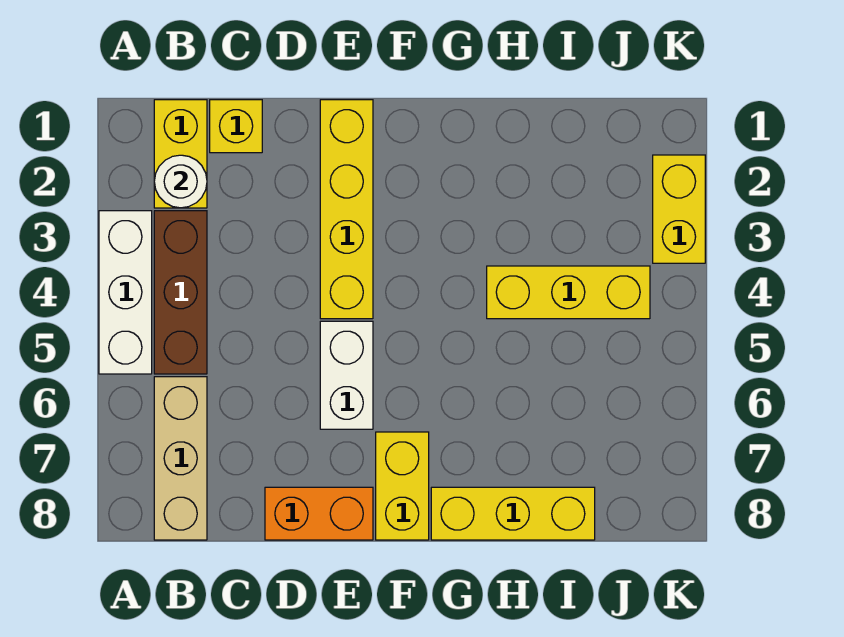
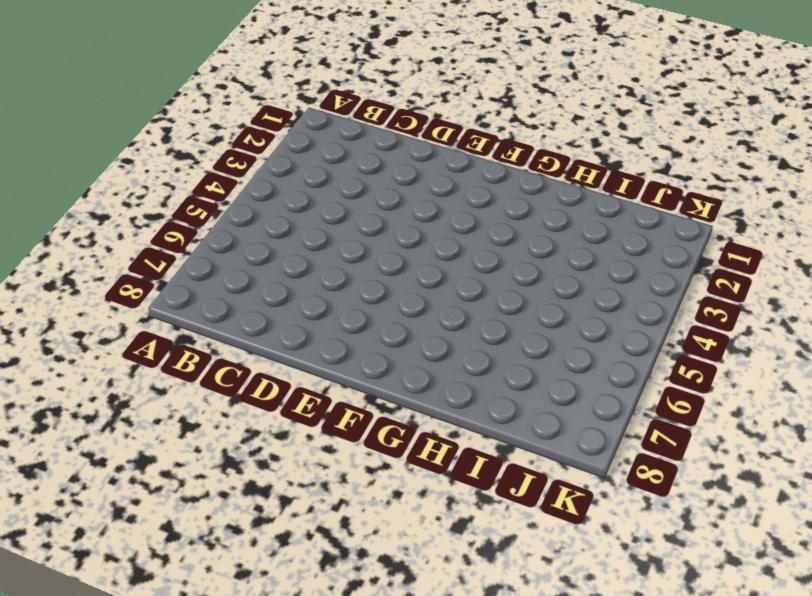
none -> white brick A3:A5 level 1
none -> yellow brick B1:B2 level 1
none -> brown brick B3:B5 level 1

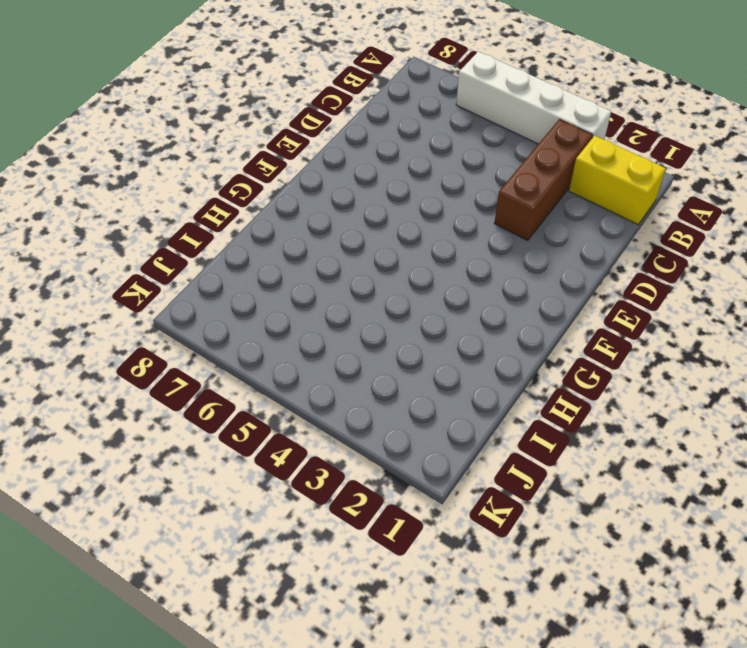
white brick A3:A6 level 1 -> white brick A3:A5 level 1
brown brick B3:D3 level 1 -> brown brick B3:B5 level 1
none -> tan brick B6:B8 level 1
none -> yellow brick C1 level 1
none -> orange brick D8:E8 level 1

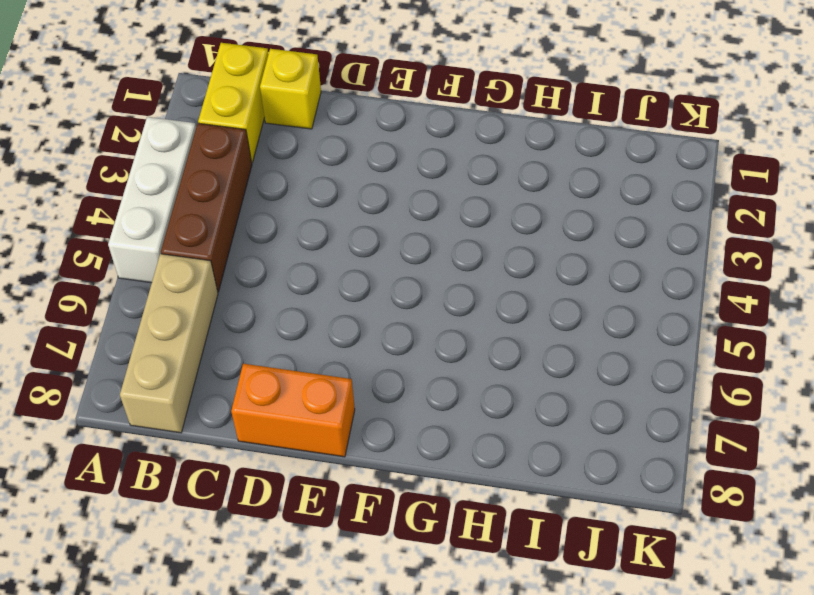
none -> yellow brick E1:E4 level 1
none -> white brick E5:E6 level 1
none -> yellow brick F7:F8 level 1

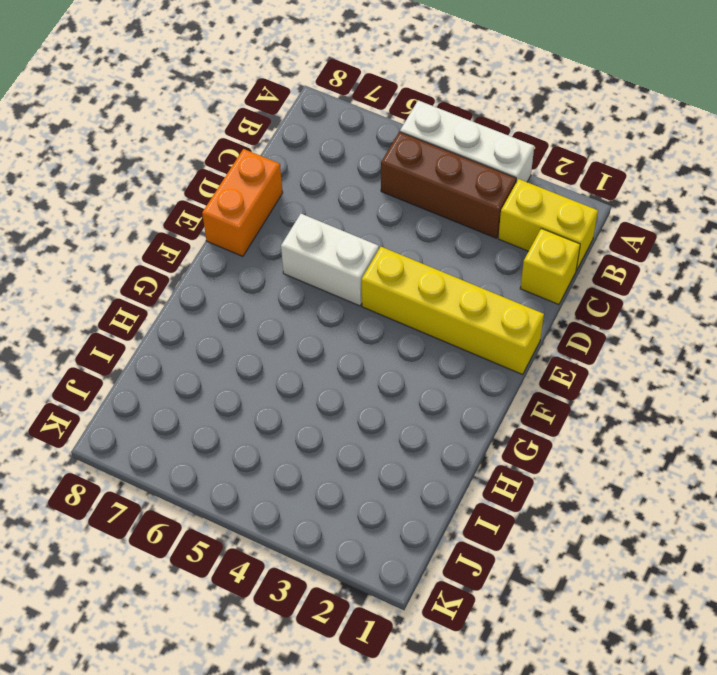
none -> tan brick B6:B8 level 1
none -> yellow brick F7:F8 level 1
none -> yellow brick G8:I8 level 1

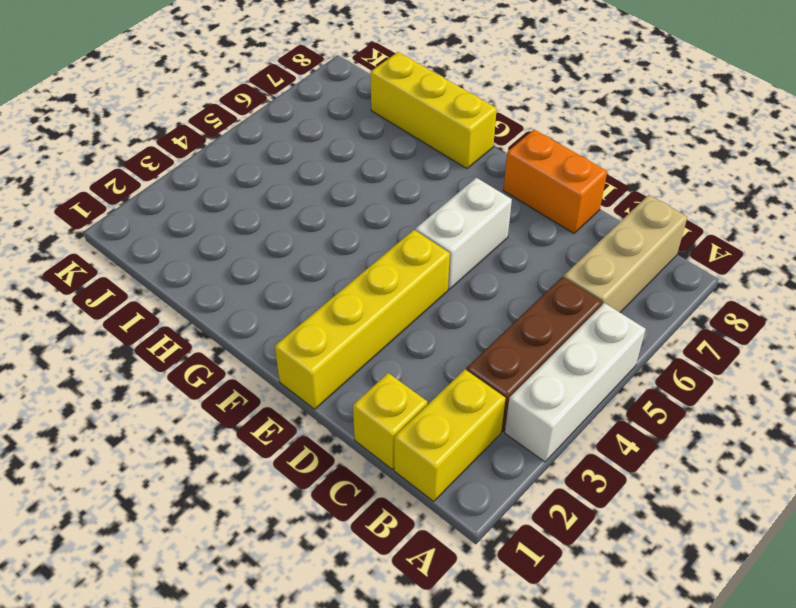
none -> yellow brick F7:F8 level 1
none -> yellow brick H4:J4 level 1
none -> yellow brick K2:K3 level 1

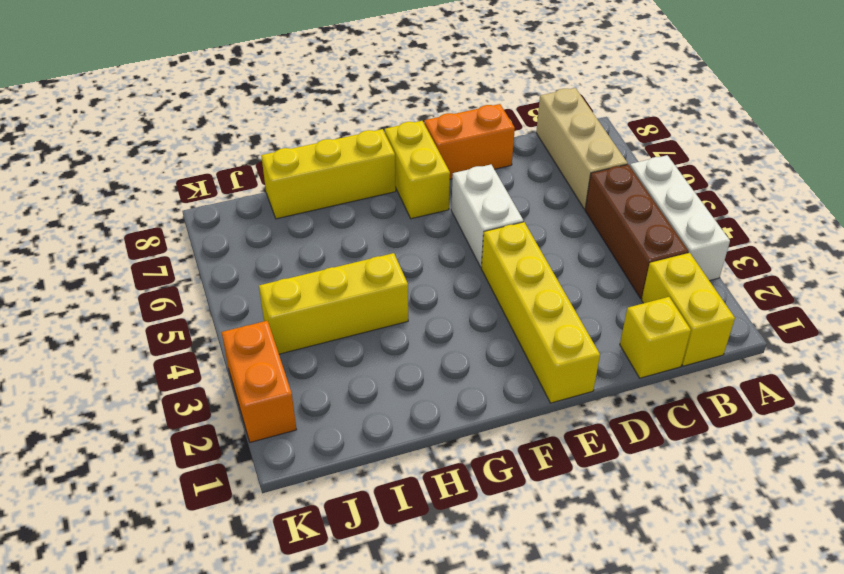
orange brick K2:K3 level 1 -> yellow brick K2:K3 level 1
none -> white round brick B2 level 2

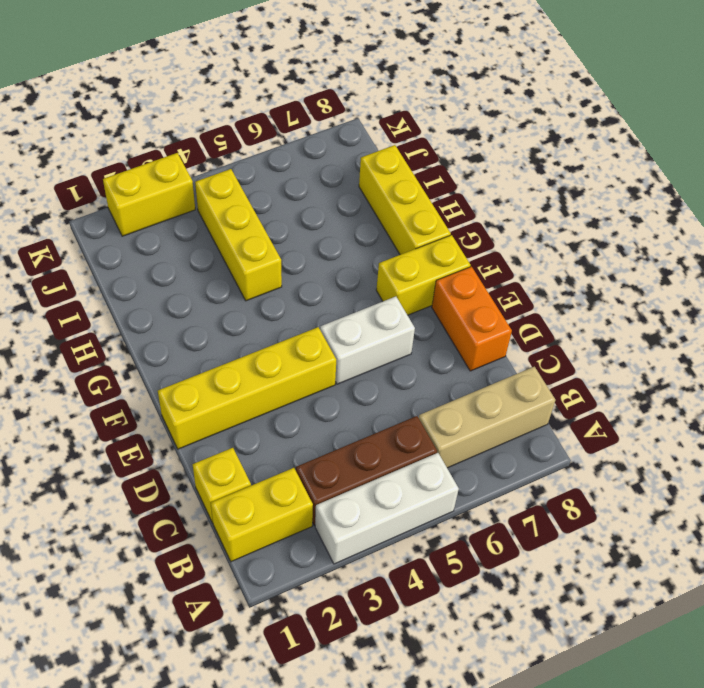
none -> white round brick B2 level 2

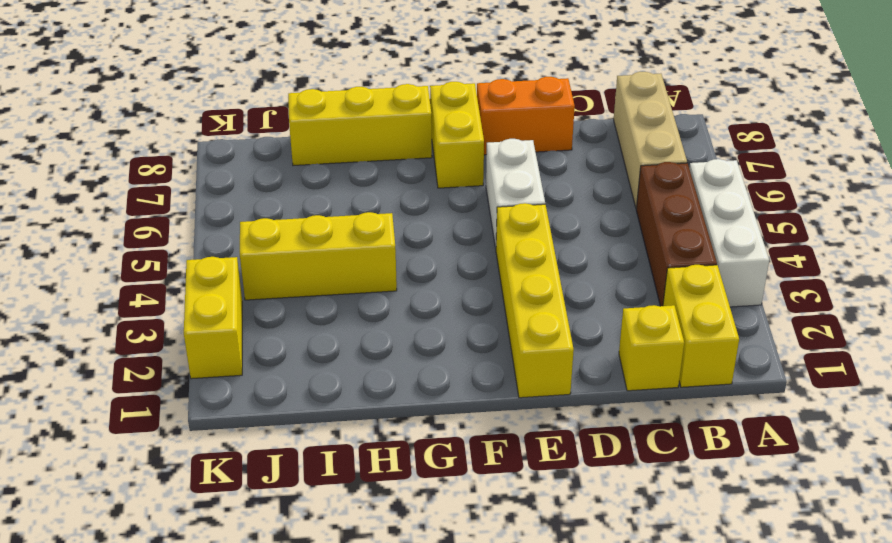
none -> white round brick B2 level 2

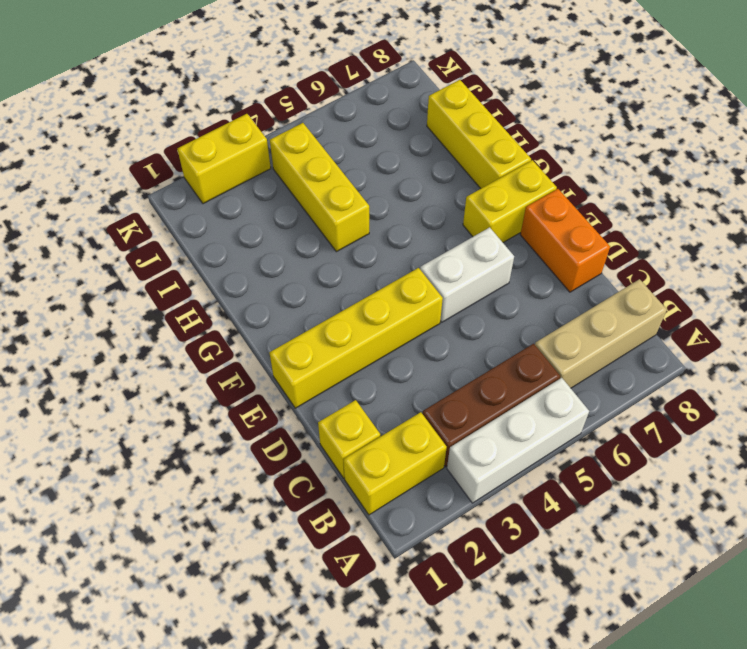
none -> white round brick B2 level 2

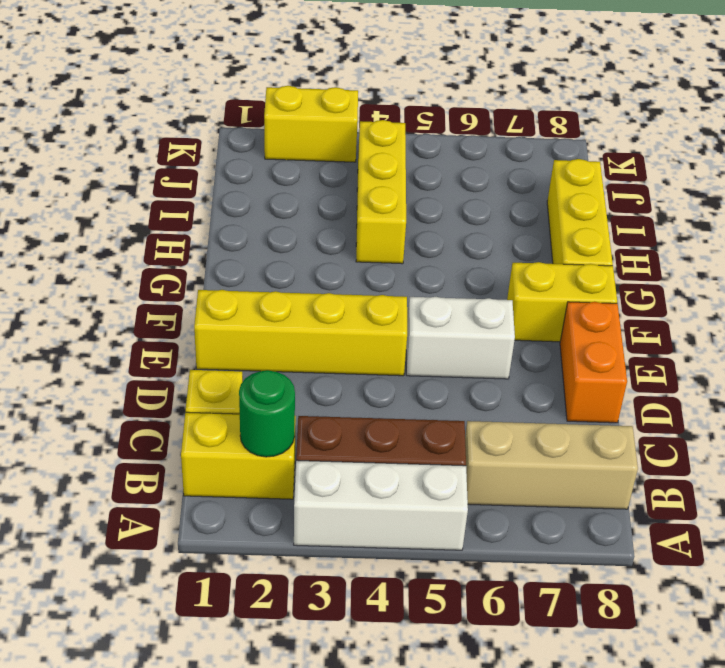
green round brick B2 level 2 -> white round brick B2 level 2

